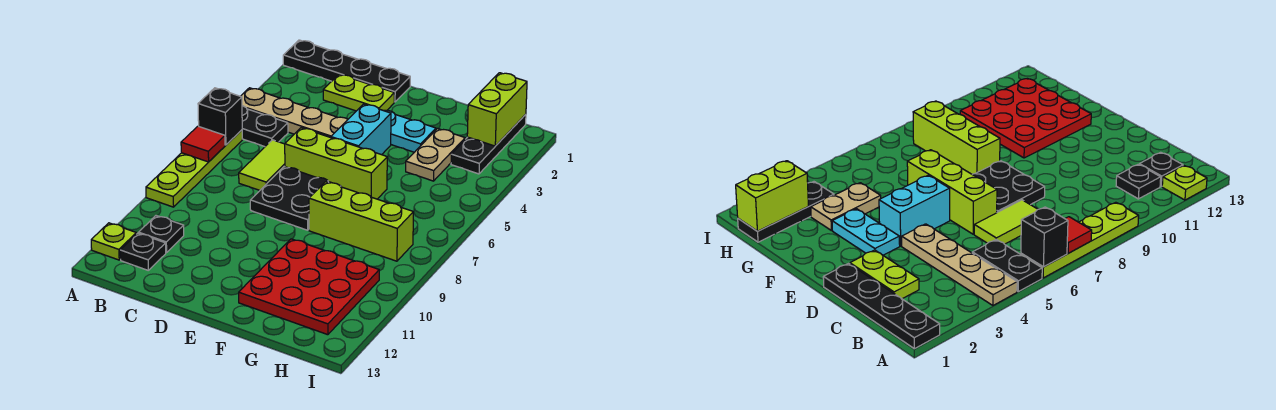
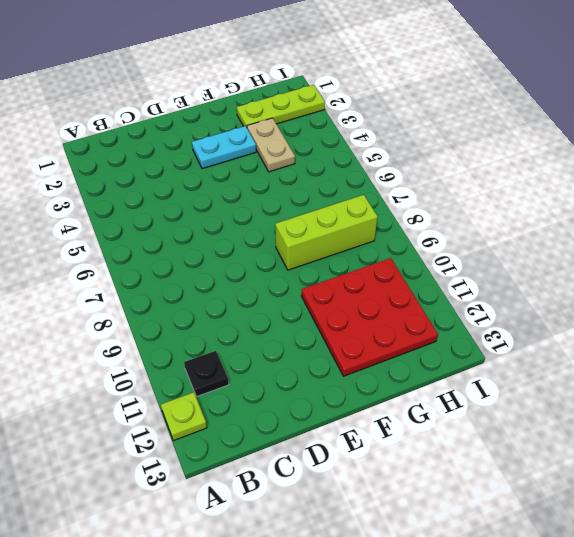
lime plate G2:I2 level 1 -> black plate H1:H3 level 1
none -> black plate A1:D1 level 1
none -> tan plate A4:D4 level 1
none -> black plate A5:B5 level 1

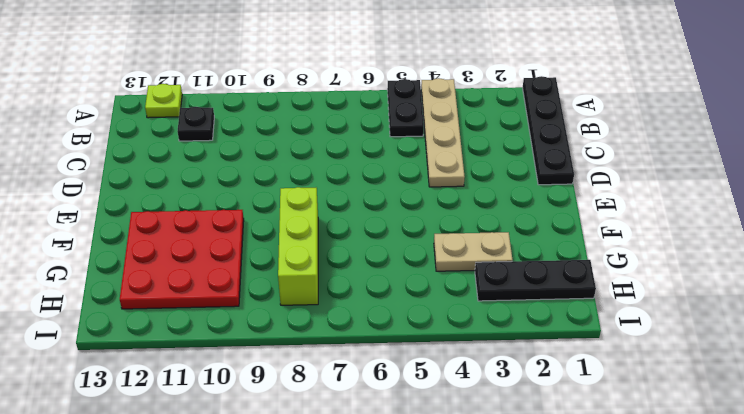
none -> lime plate A6:A9 level 1
none -> black plate B12 level 1
none -> lime plate C2:D2 level 1

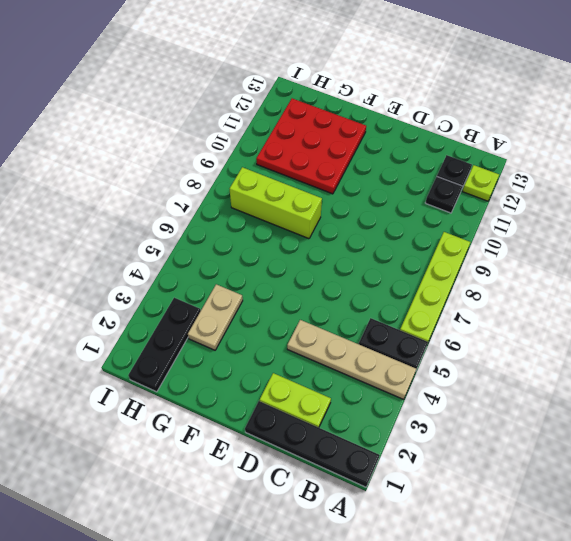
none -> lime tile C6:C7 level 1
none -> lime brick D6:F6 level 1
none -> black plate D7:E8 level 1

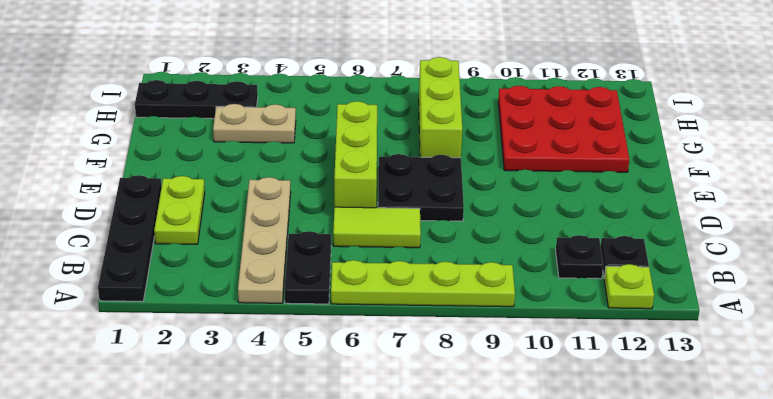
none -> cyan plate E3:F3 level 1
none -> cyan brick E4:E5 level 1
none -> black brick A6 level 2

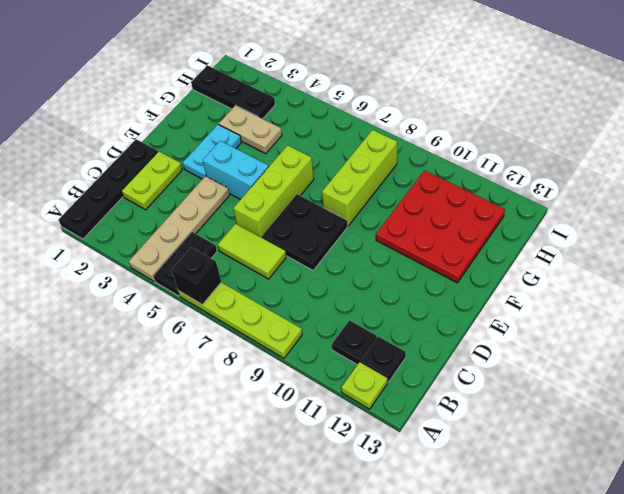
none -> red tile A7 level 2
none -> lime brick H1:H2 level 2

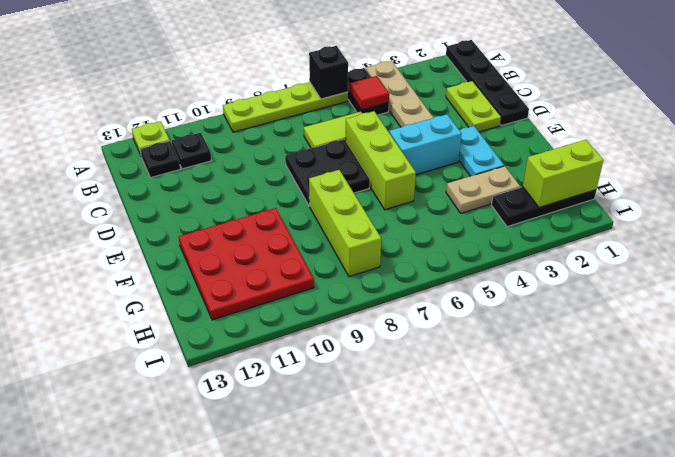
red tile B5 level 2 -> red tile A7 level 2

